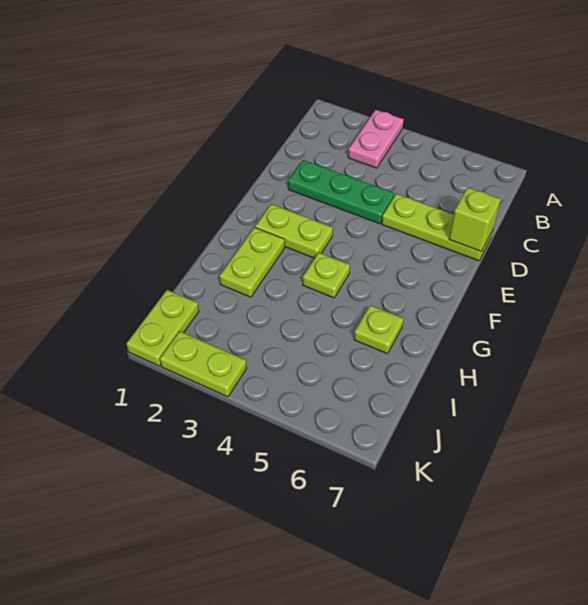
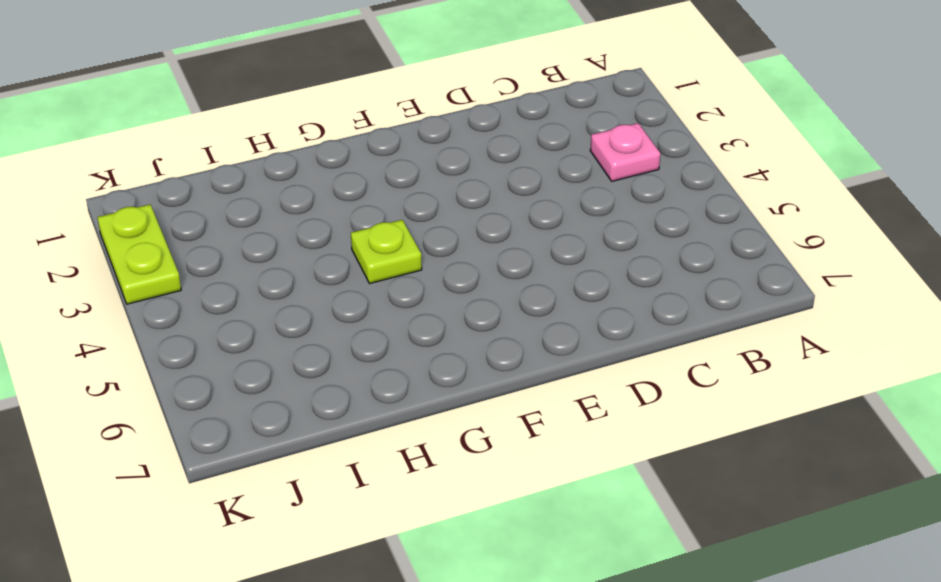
pink plate B3 level 1 -> pink plate A3:B3 level 1
none -> green plate D2:D4 level 1
none -> lime plate D5:D7 level 1

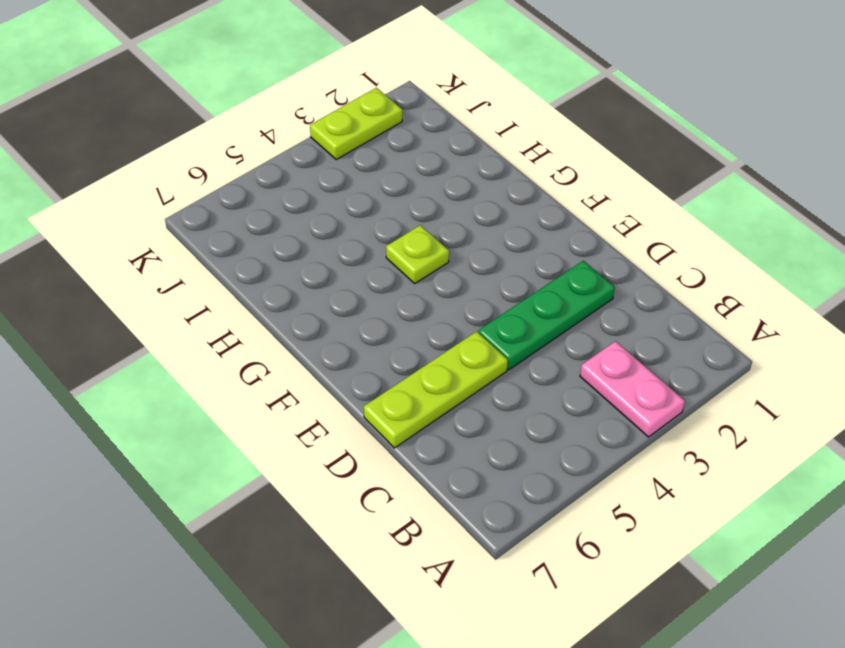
none -> lime plate F2:F3 level 1
none -> lime plate G2:H2 level 1

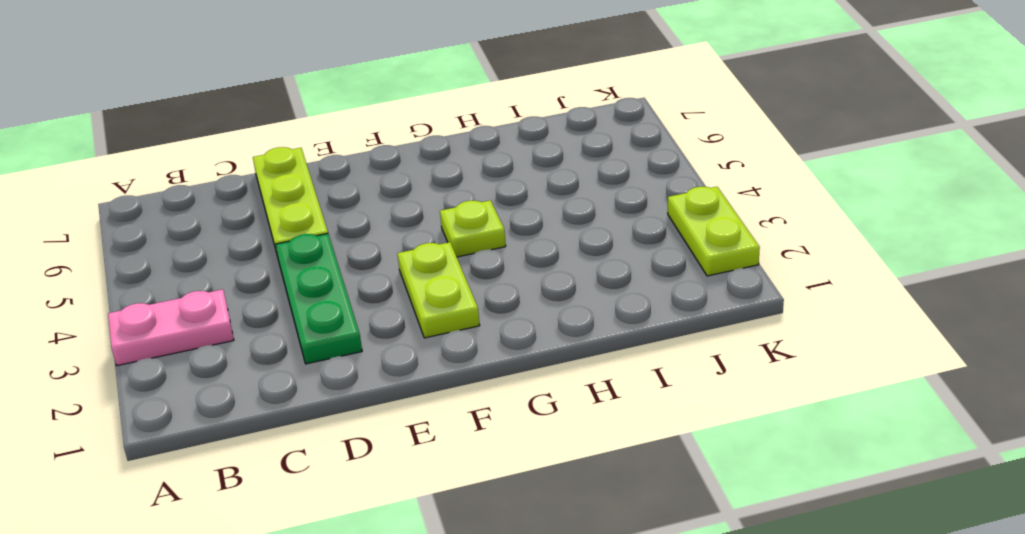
none -> lime plate G2:H2 level 1
none -> lime plate H6 level 1

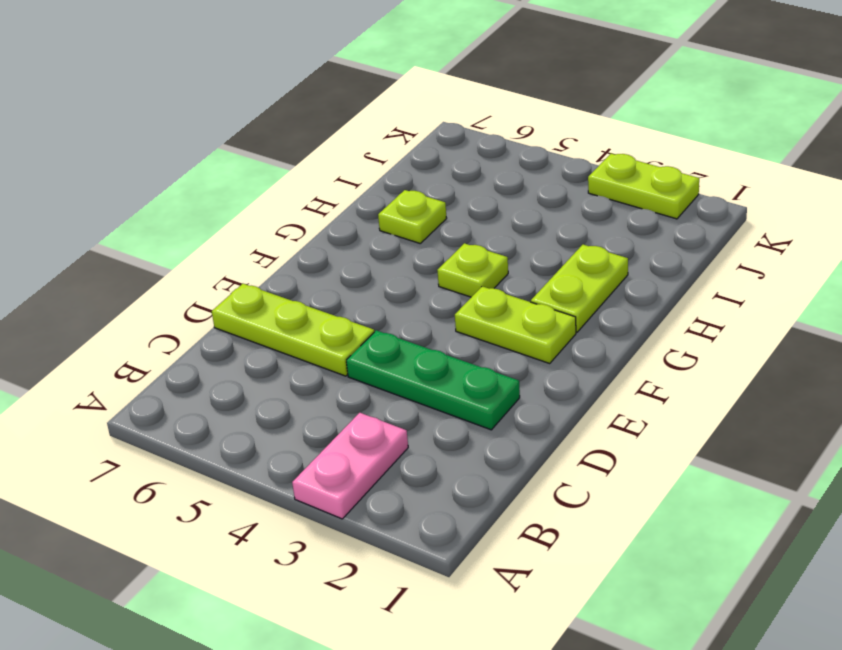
none -> lime plate J1:K1 level 1
none -> lime brick D7 level 2

